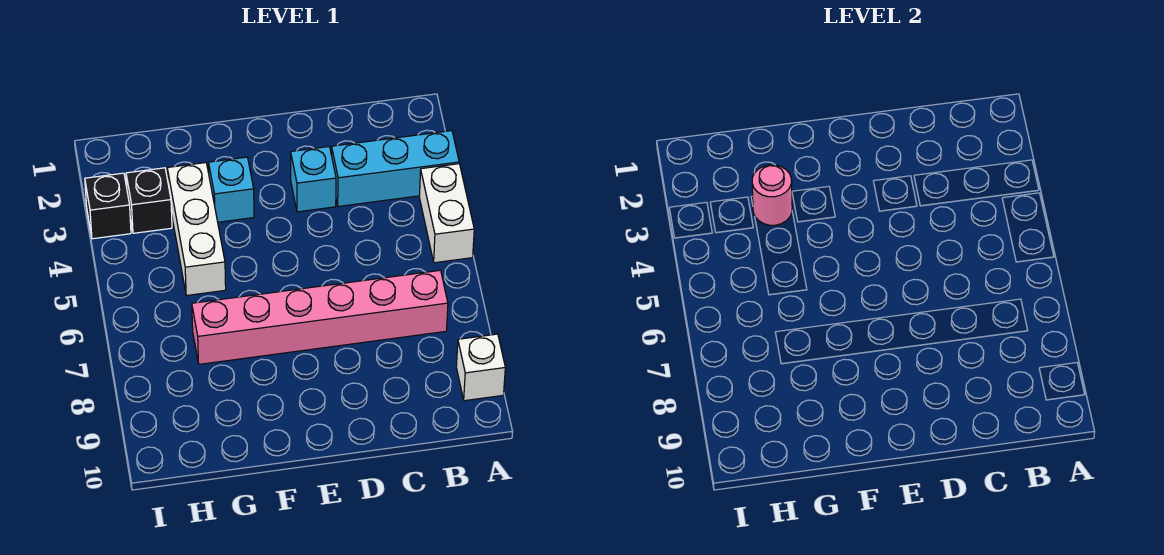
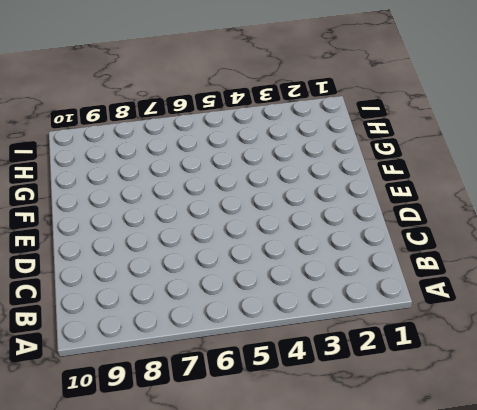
none -> cyan brick A3:C3 level 1
none -> white brick A4:A5 level 1

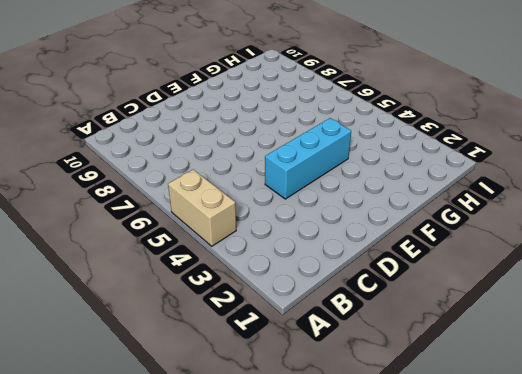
tan brick A4:A5 level 1 -> white brick A4:A5 level 1
cyan brick D4:F4 level 1 -> cyan brick A3:C3 level 1
none -> white brick A9 level 1
none -> pink brick B7:G7 level 1

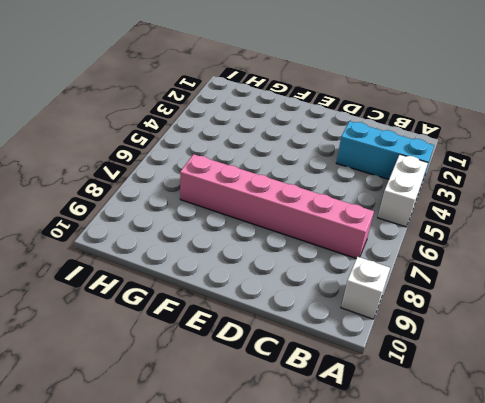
none -> cyan brick D3 level 1
none -> cyan brick F3 level 1

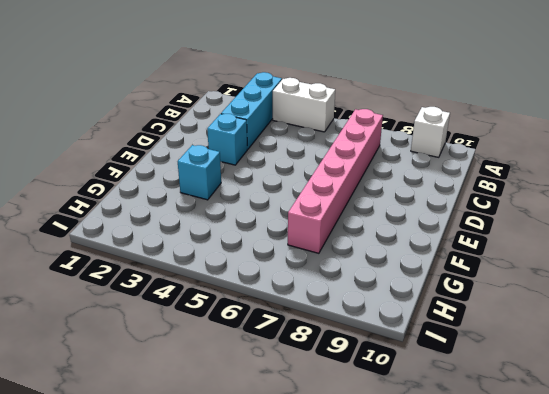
none -> white brick G3:G5 level 1
none -> black brick H3 level 1

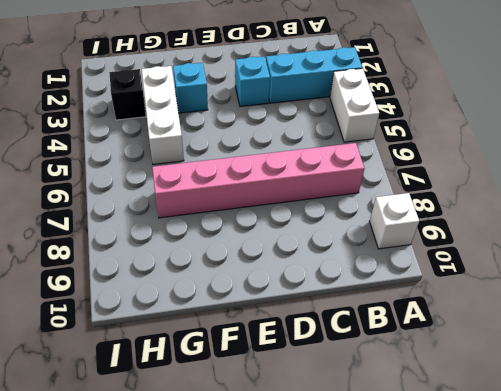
none -> black brick I3 level 1
none -> pink round brick G3 level 2

